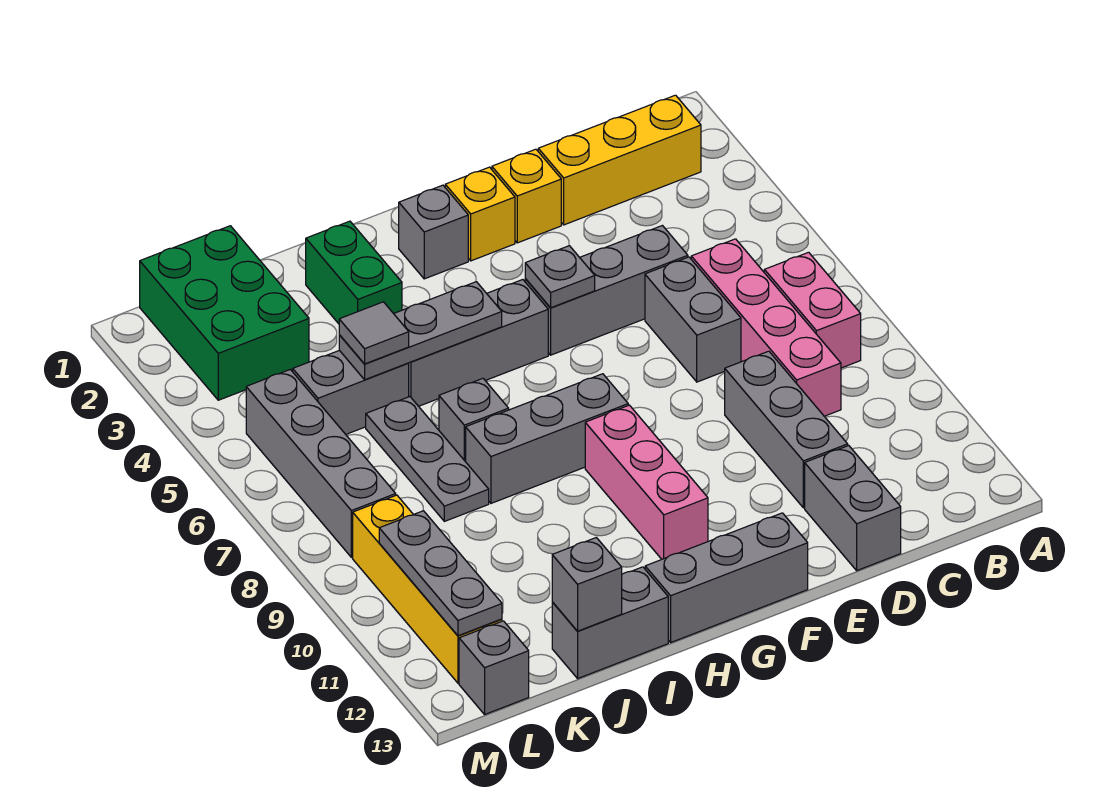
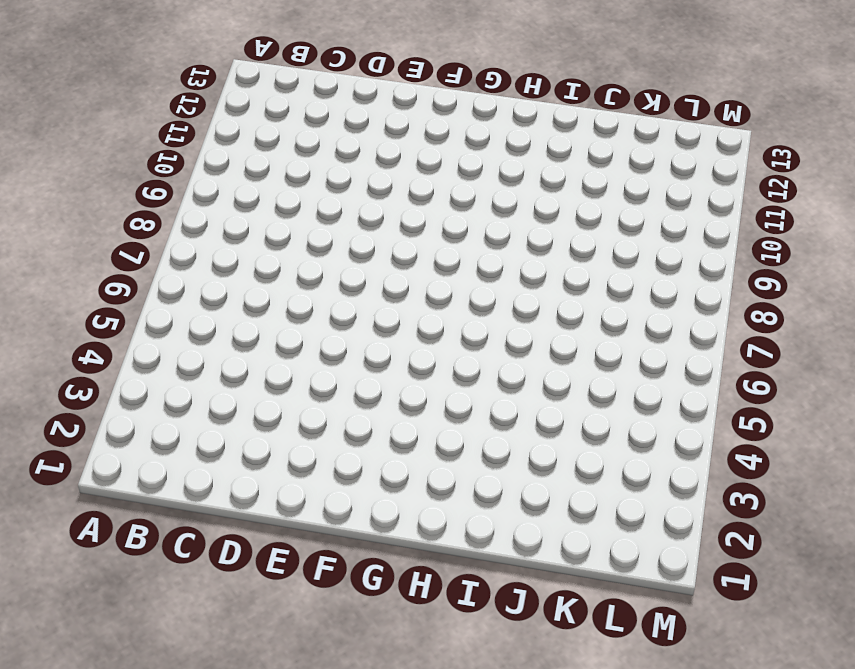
none -> yellow brick B2:D2 level 1
none -> pink brick B7:B8 level 1
none -> pink brick C6:C9 level 1

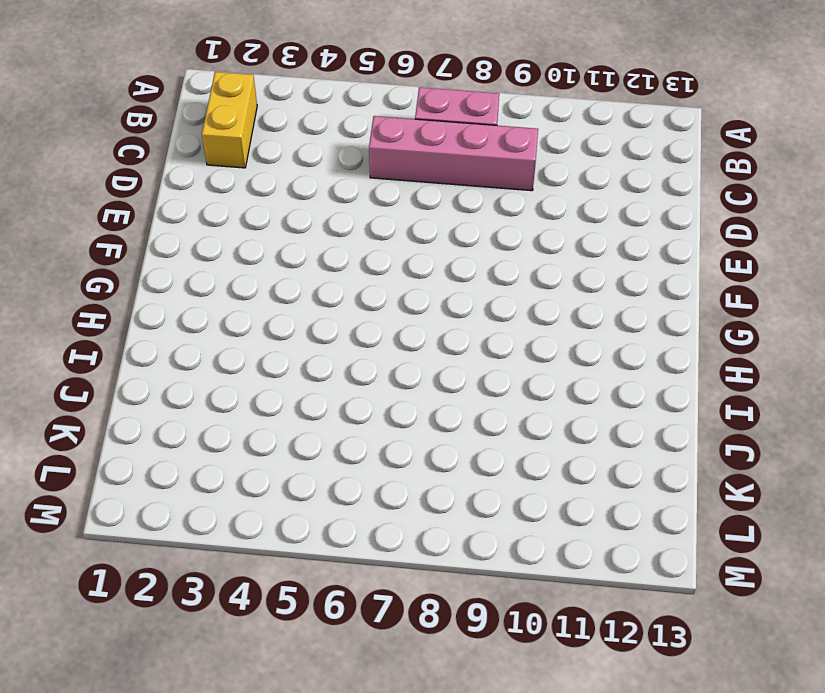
yellow brick B2:C2 level 1 -> yellow brick B2:D2 level 1
none -> grey brick D5:F5 level 1
none -> grey brick D6:D7 level 1
none -> grey brick D9:D11 level 1

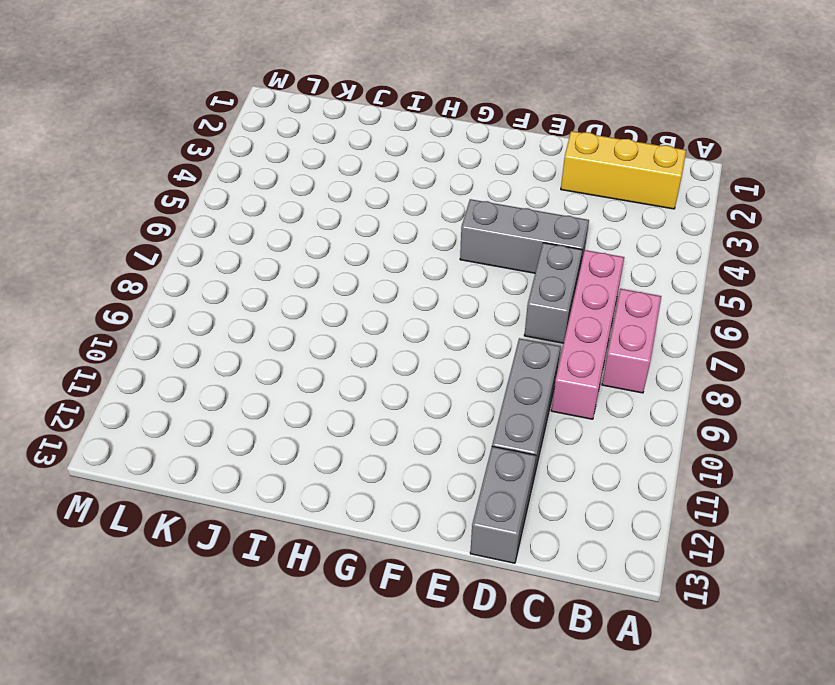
none -> yellow brick E2 level 1
none -> yellow brick F2 level 1
none -> grey brick F13:H13 level 1

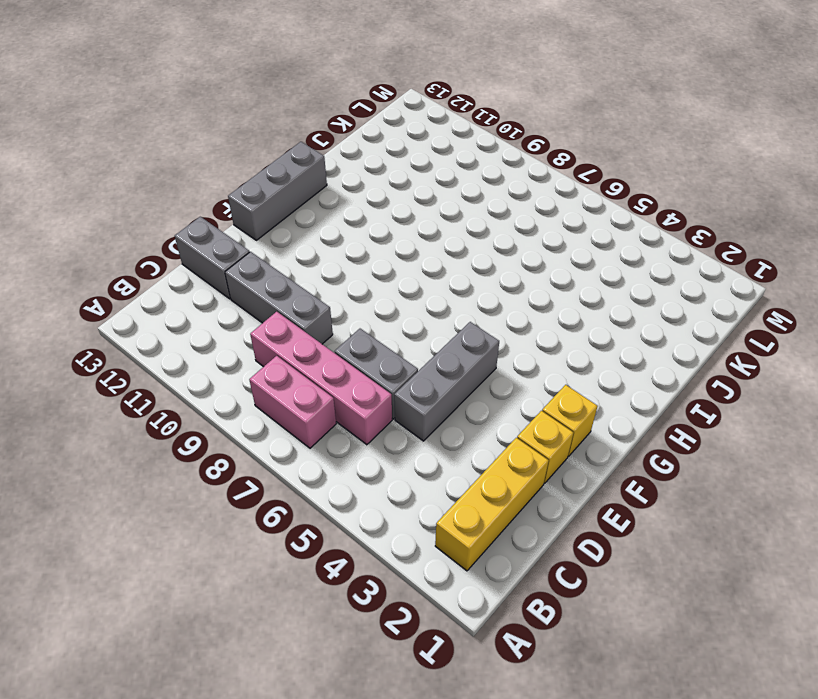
none -> grey brick G2 level 1
none -> grey brick G5:I5 level 1
none -> grey brick G8:I8 level 1

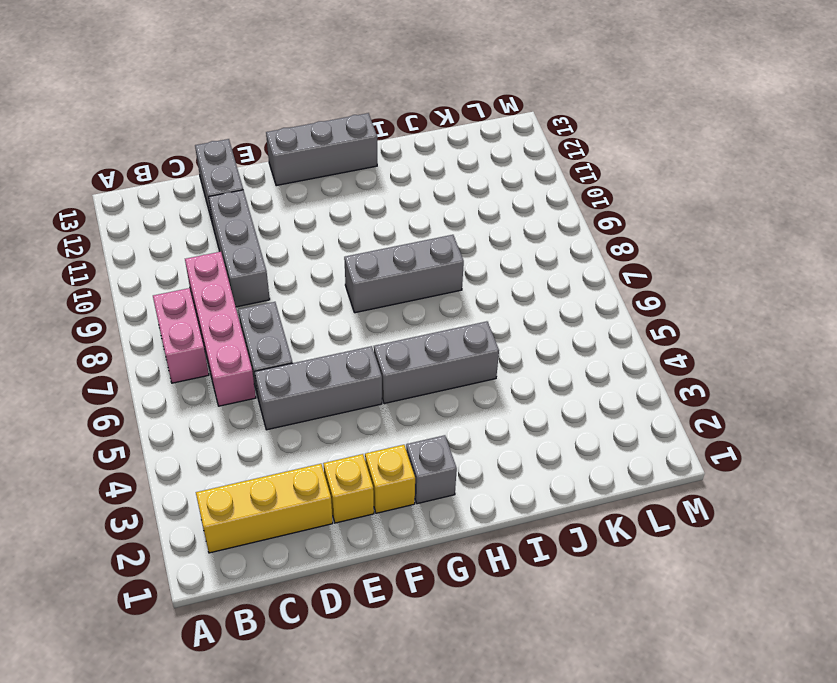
none -> pink brick G9:G11 level 1
none -> green brick I2:I3 level 1
none -> grey brick I7 level 1

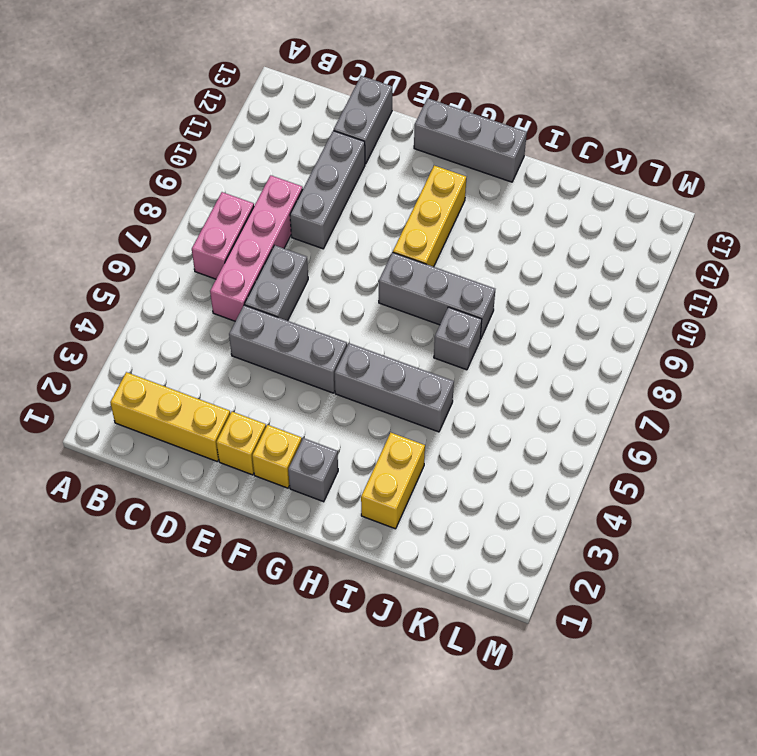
yellow brick G9:G11 level 1 -> pink brick G9:G11 level 1
yellow brick I2:I3 level 1 -> green brick I2:I3 level 1
none -> grey brick I13:J13 level 1
none -> grey brick J5:K5 level 1
none -> grey plate J6:J8 level 1

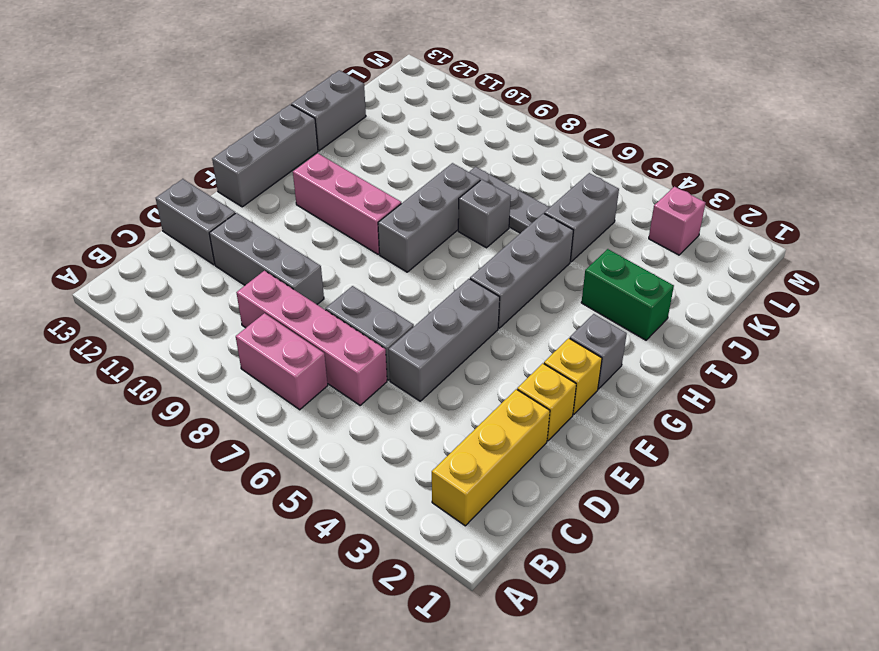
pink brick L3 level 1 -> green brick K1:L3 level 1
none -> grey brick L5:L8 level 1
none -> yellow brick L9:L12 level 1
none -> grey brick L13 level 1

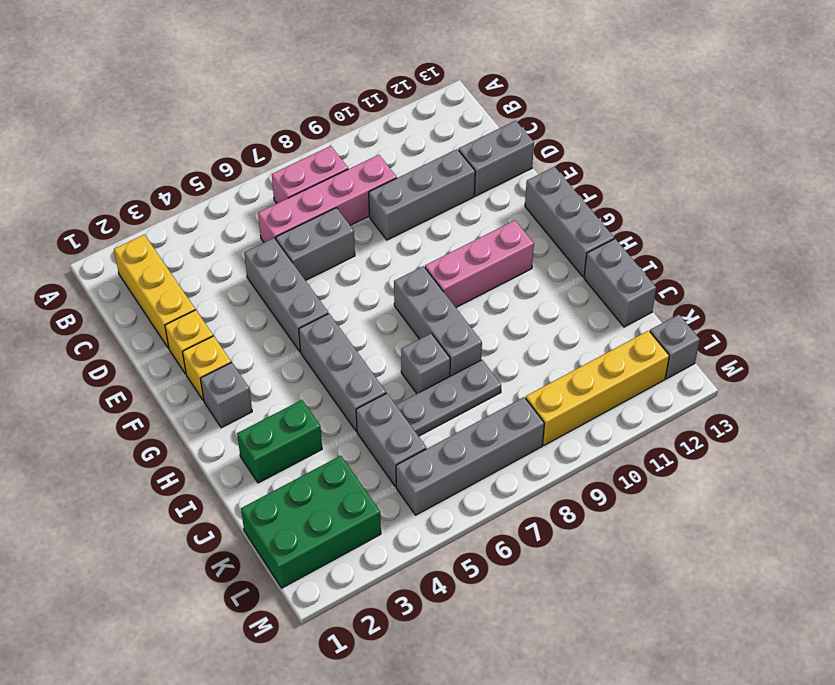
none -> grey plate F5 level 2
none -> grey plate H5:J5 level 2
none -> grey brick J13 level 2

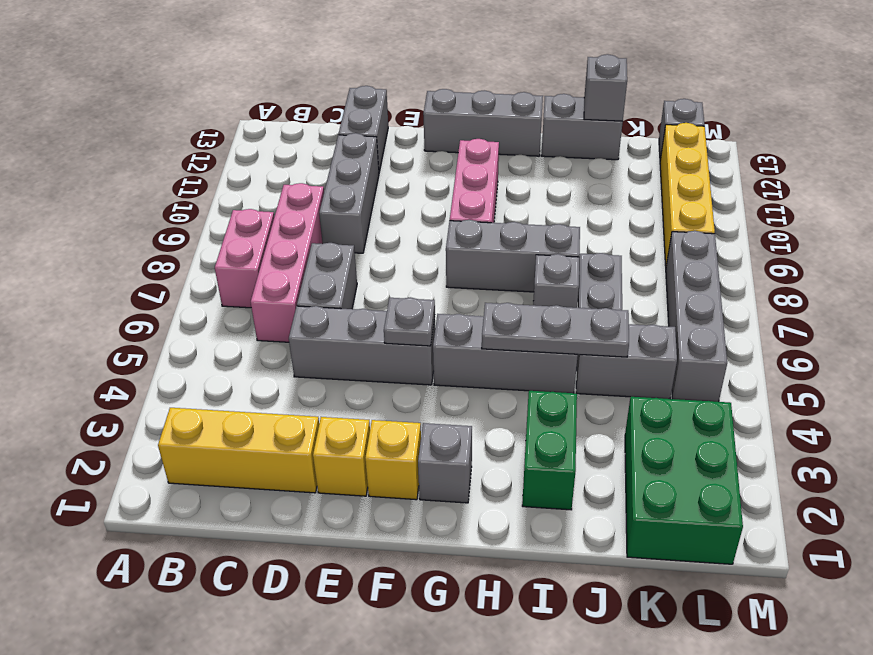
none -> grey plate L10:L12 level 2
none -> grey tile J5 level 3

